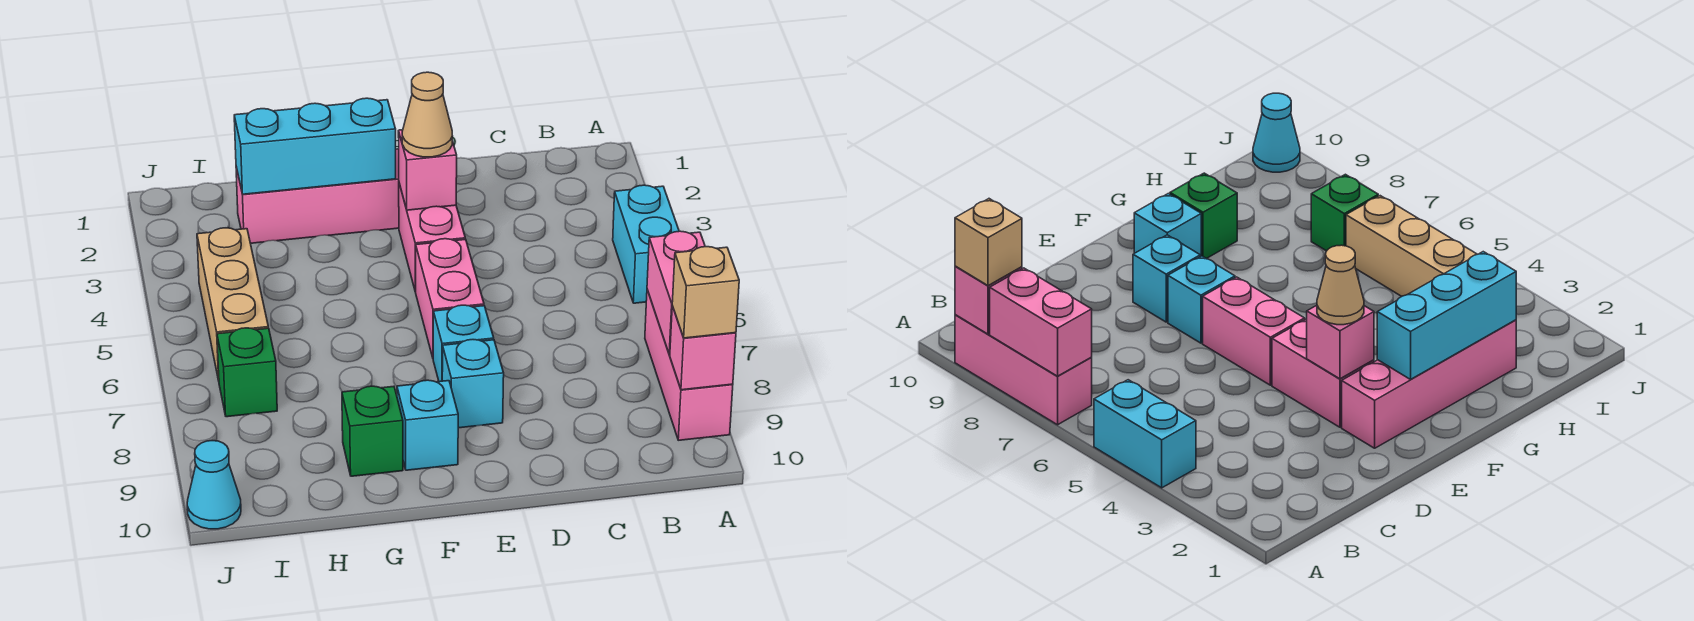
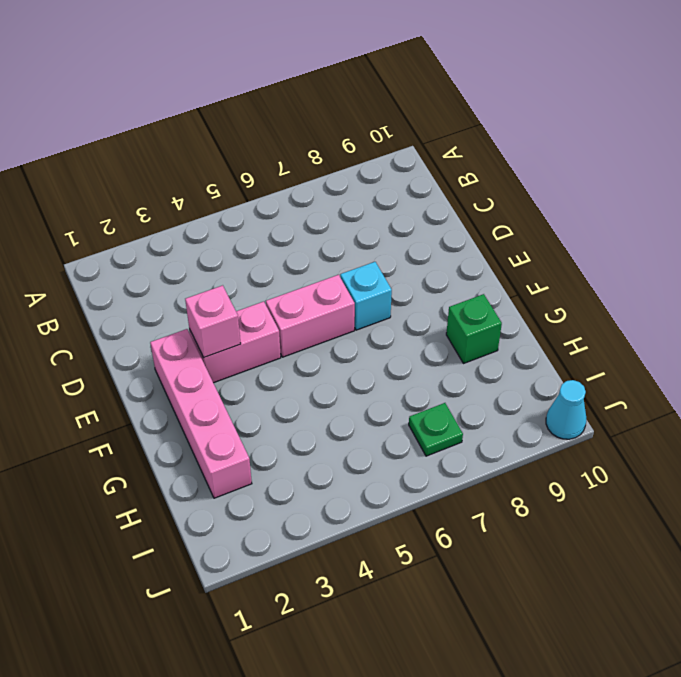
green plate I7 level 1 -> green brick I7 level 1
none -> cyan brick A4:A5 level 1
none -> pink brick A7:A9 level 1
none -> cyan brick E8 level 1

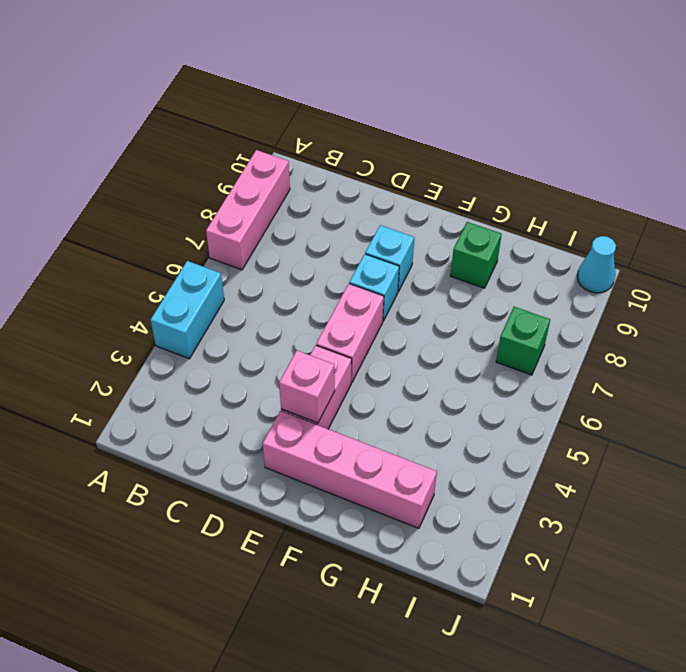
none -> cyan brick F9 level 1
none -> tan brick I4:I6 level 1
none -> pink brick A7:A8 level 2

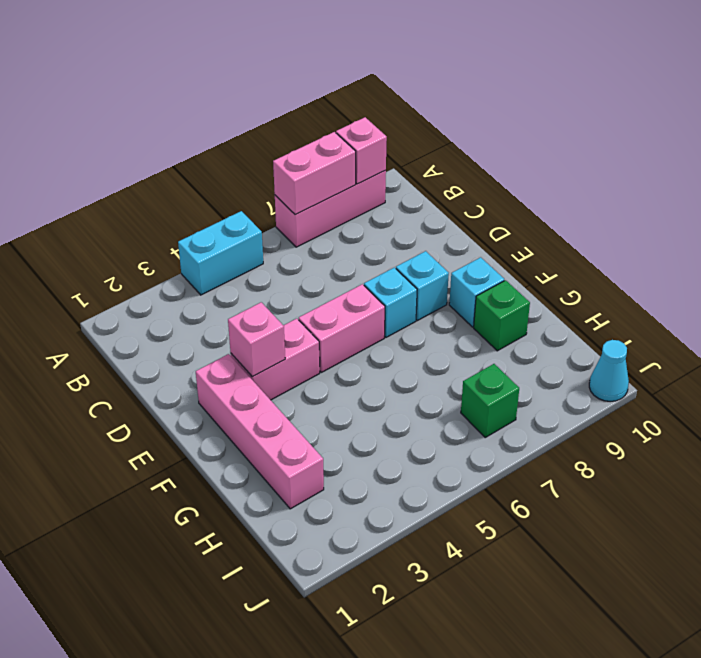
none -> tan brick I4:I6 level 1
none -> cyan brick F2:H2 level 2
none -> tan brick A9 level 3

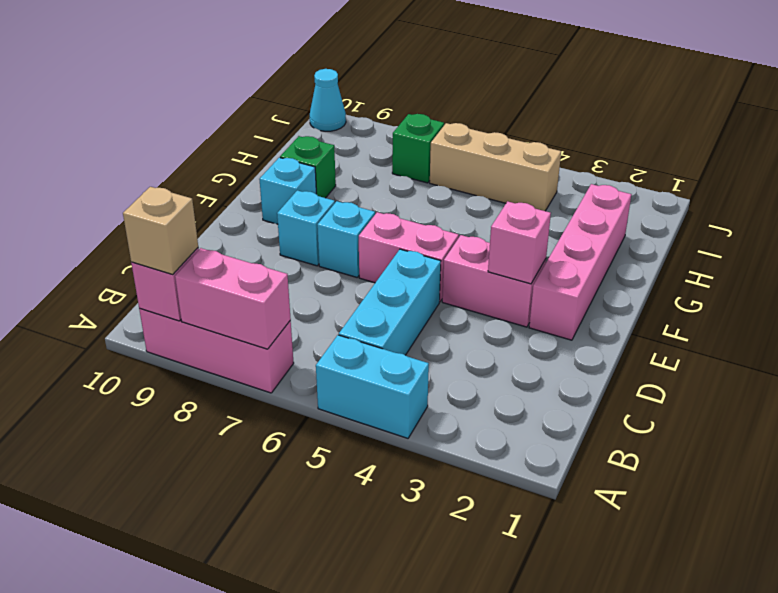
cyan brick B5:D5 level 1 -> cyan brick F2:H2 level 2
none -> tan cone E3 level 3

